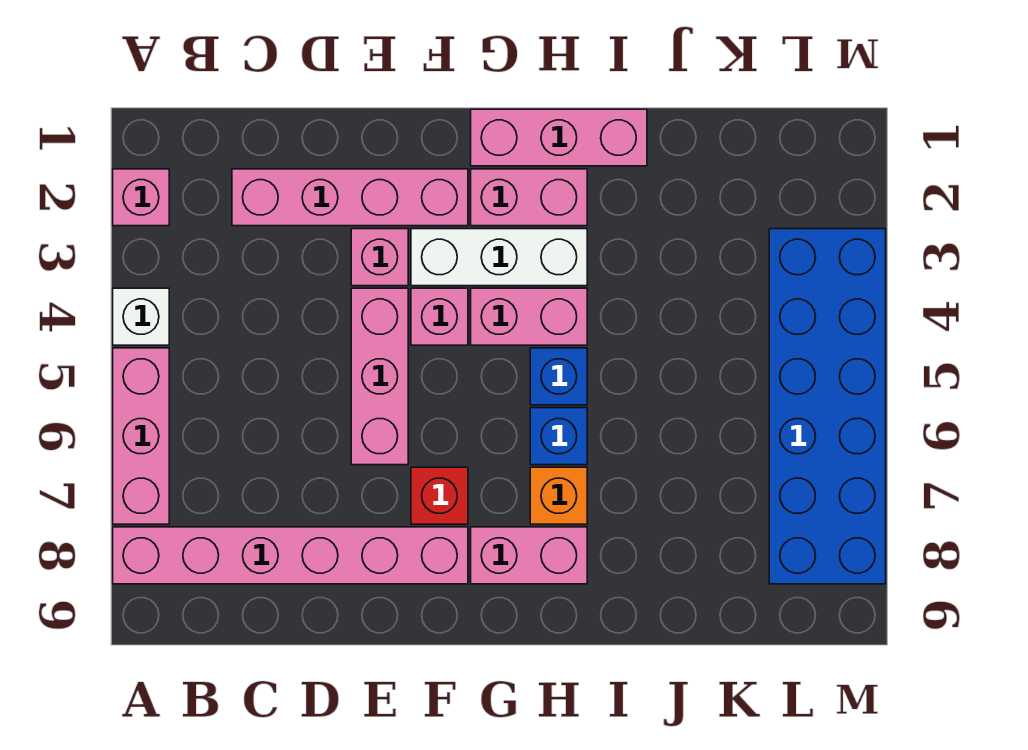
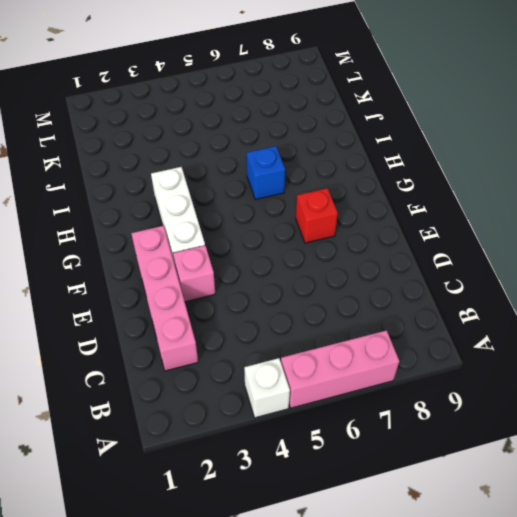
none -> pink brick A2 level 1
none -> pink brick A8:F8 level 1
none -> pink brick E4:E6 level 1

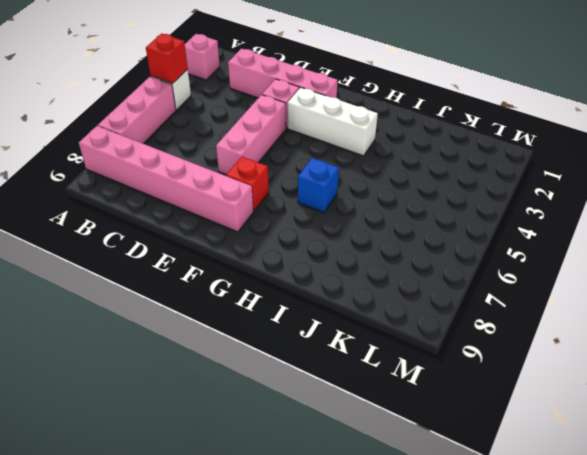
red brick A4 level 2 -> none
none -> pink brick F4 level 1
none -> pink brick G1:I1 level 1
none -> pink brick G2:H2 level 1

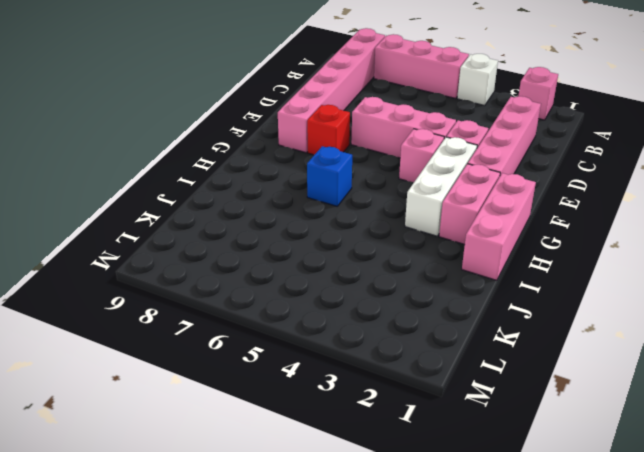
none -> pink brick G4:H4 level 1
none -> pink brick G8:H8 level 1
none -> blue brick H5 level 1

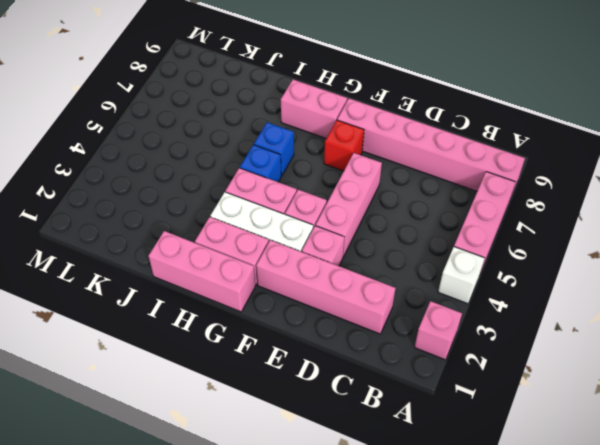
none -> orange brick H7 level 1
none -> blue brick L3:M8 level 1

